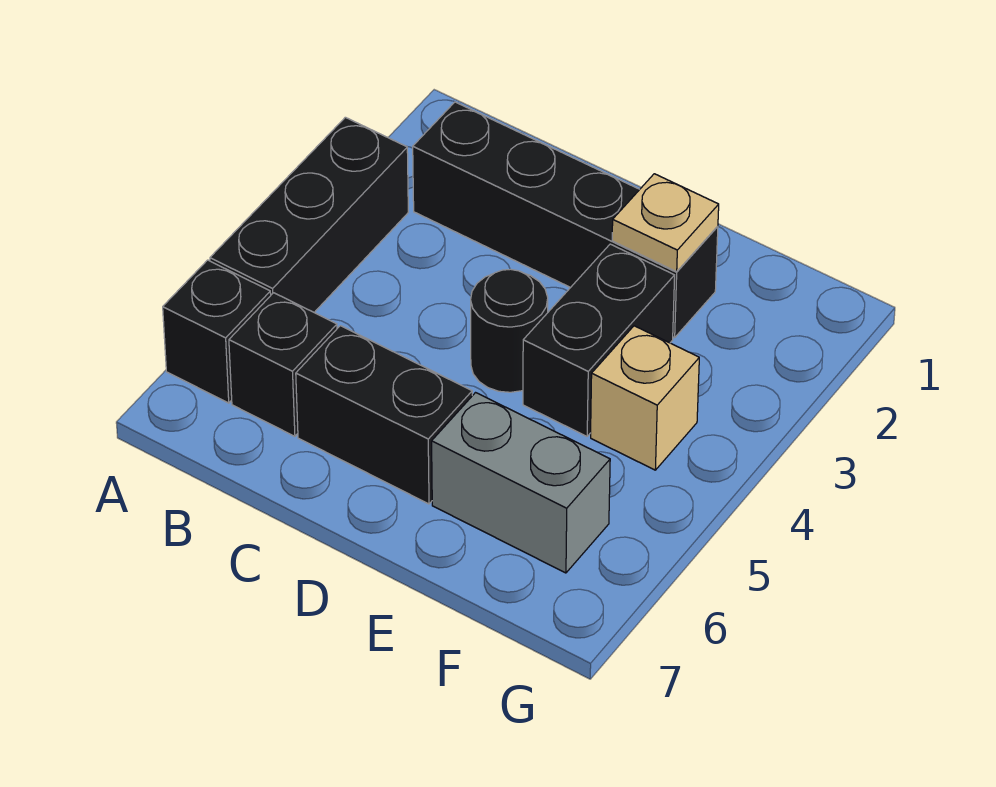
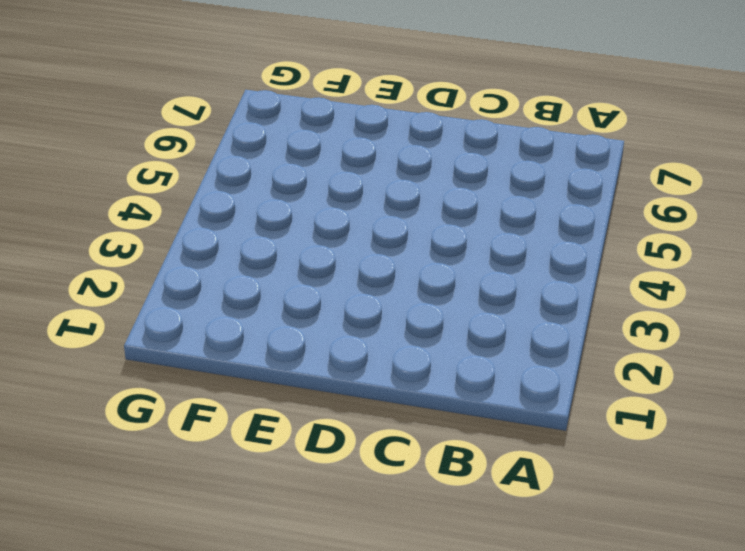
none -> black brick A3:A5 level 1
none -> black brick A6 level 1

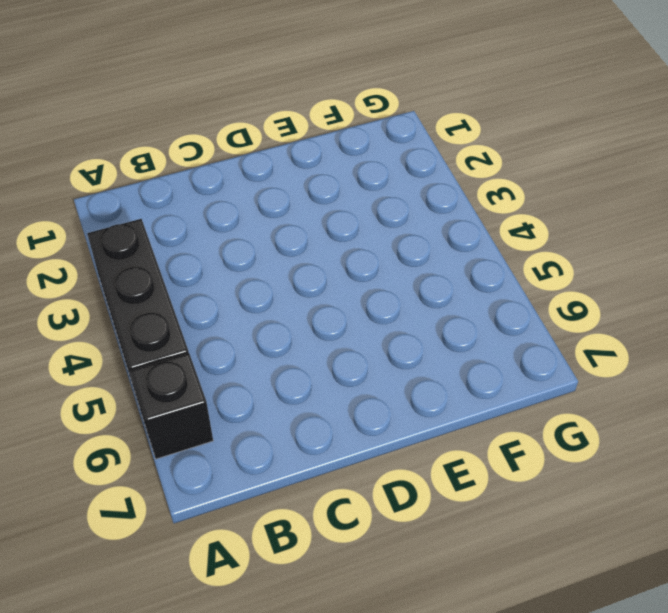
none -> black brick B2:E2 level 1
none -> black brick B6 level 1

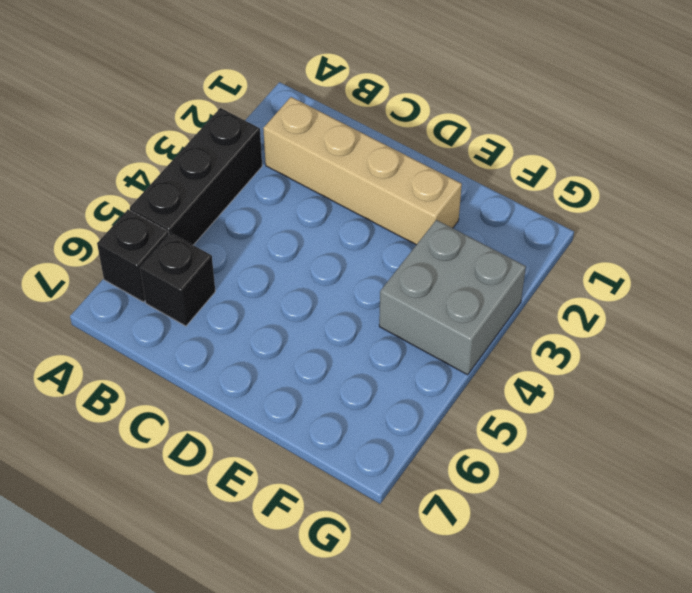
tan brick B2:E2 level 1 -> black brick B2:E2 level 1
grey brick F3:G4 level 1 -> tan brick F4 level 1
none -> black brick C6:D6 level 1
none -> black round brick D4 level 1

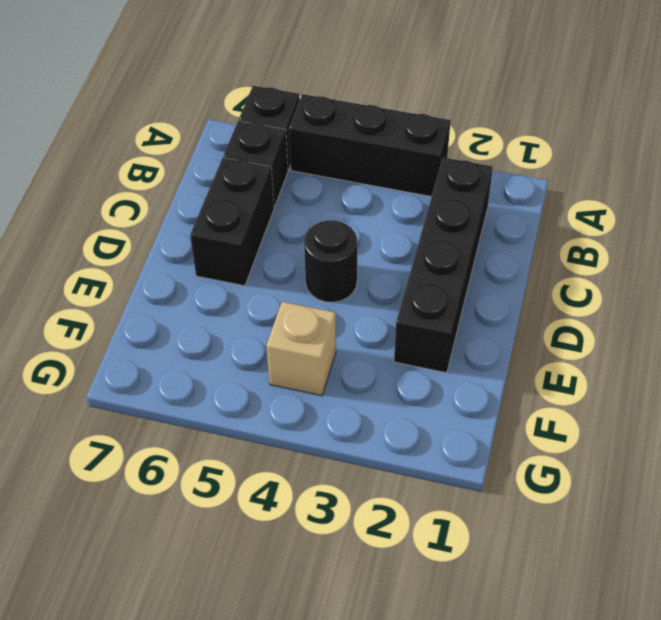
none -> black brick E3:E4 level 1
none -> grey brick E6:F6 level 1

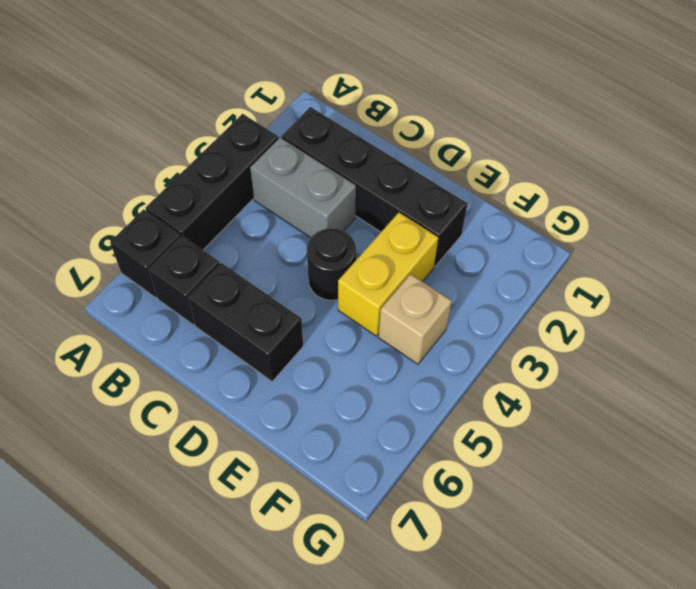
grey brick B3:C3 level 1 -> grey brick E6:F6 level 1
yellow brick E3:E4 level 1 -> black brick E3:E4 level 1
none -> tan plate E2 level 2

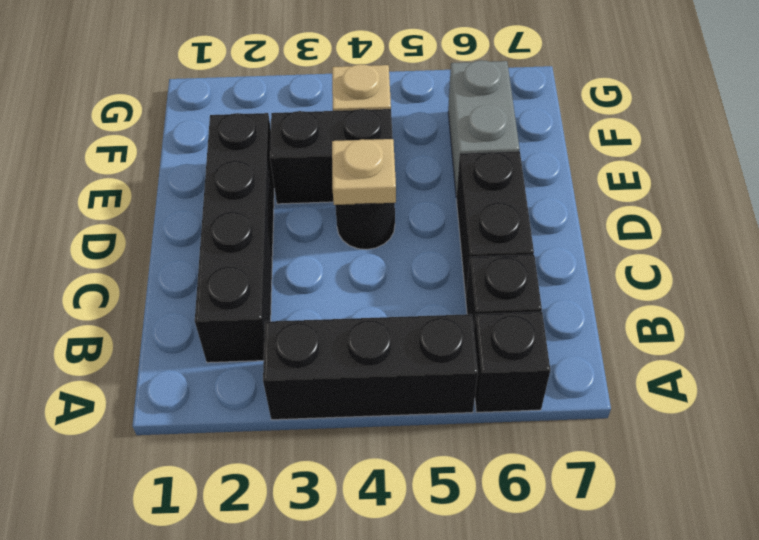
tan plate D4 level 2 -> tan plate E2 level 2

